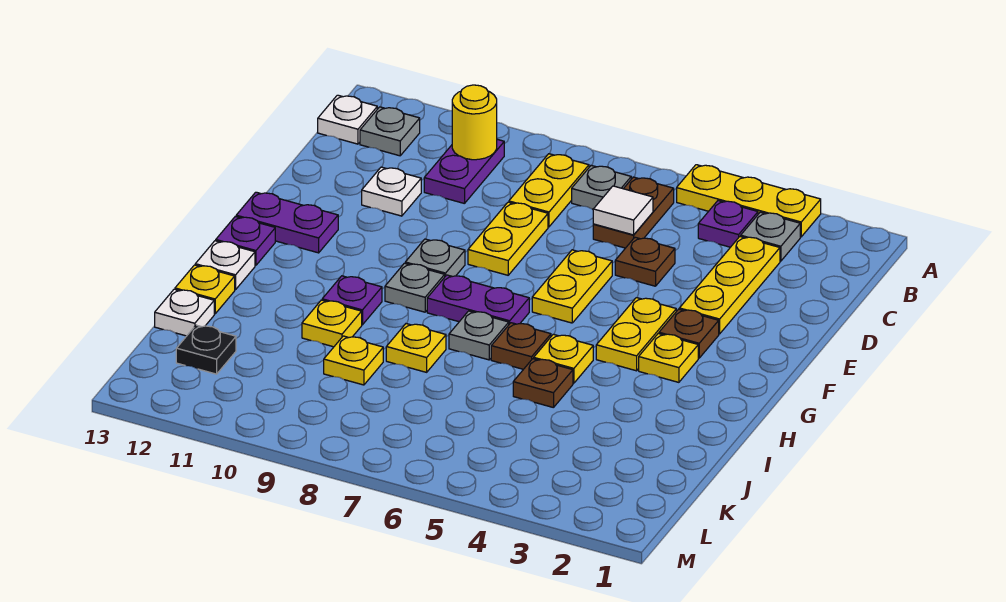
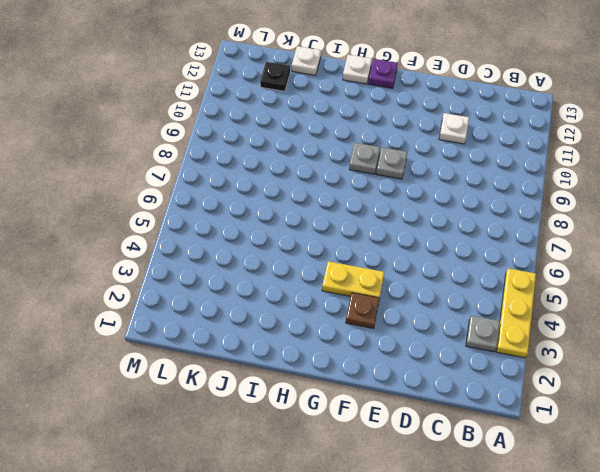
none -> purple plate B4 level 1
none -> brown plate B6:C6 level 1
none -> grey plate B7 level 1
none -> yellow plate B8:C8 level 1

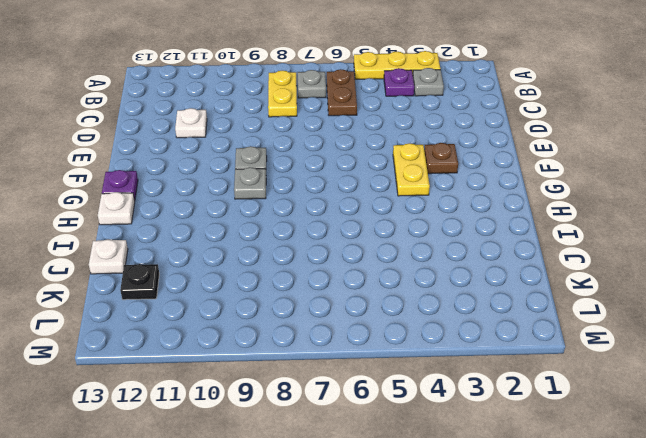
none -> purple plate B10:C10 level 1
none -> grey plate B12 level 1
none -> white plate B13 level 1
none -> yellow plate C3:E3 level 1

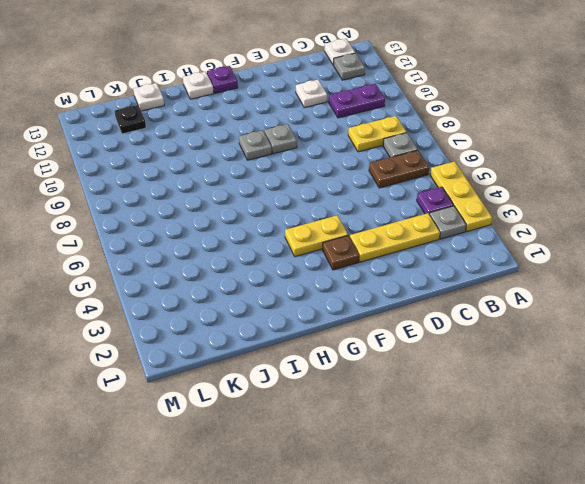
none -> brown plate D5 level 1
none -> yellow plate D8:E8 level 1
none -> yellow plate E6:F6 level 1
none -> purple plate F12:F13 level 1

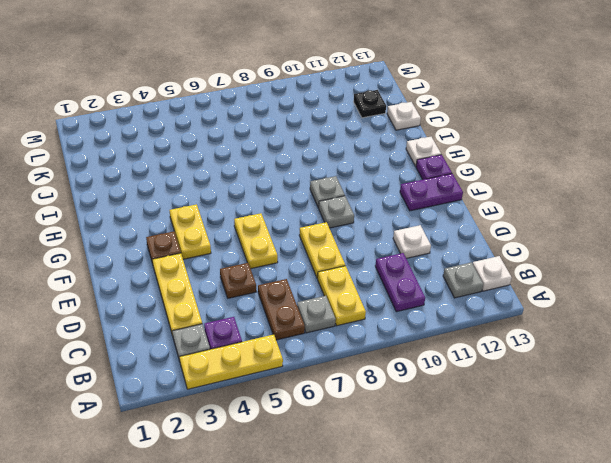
none -> yellow plate G3 level 1
none -> purple plate G7:G8 level 1
none -> yellow plate H5 level 1
none -> brown plate H6 level 1

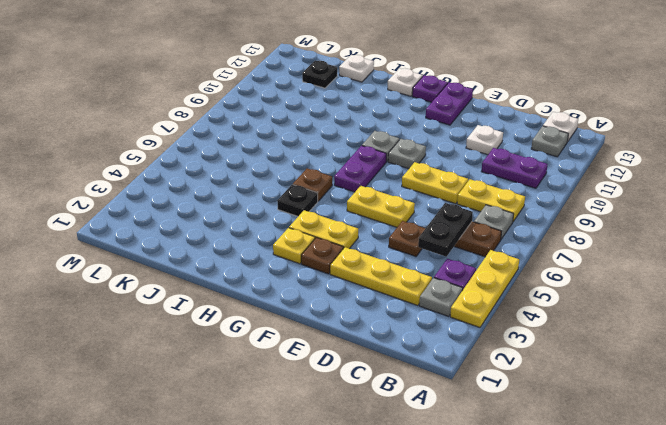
black plate C5:C6 level 2 -> white tile C6 level 2
black plate H5 level 1 -> yellow plate H5 level 1
none -> grey plate H7 level 1
none -> purple plate H10 level 1
none -> brown plate I5 level 1
none -> yellow plate I8 level 1

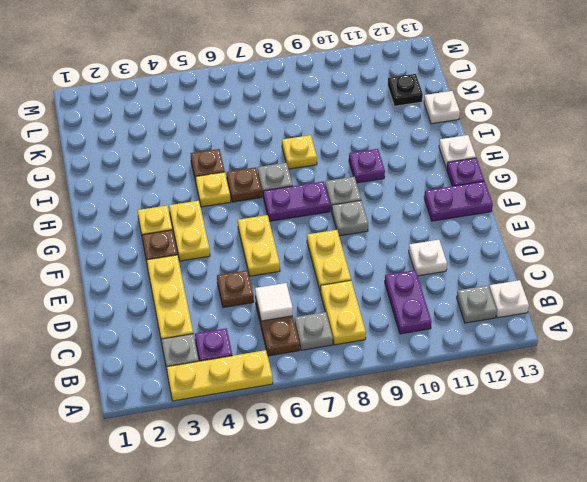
none -> yellow plate I10 level 1
none -> yellow plate I13 level 1
none -> yellow plate J9 level 1
none -> yellow round brick B10 level 2

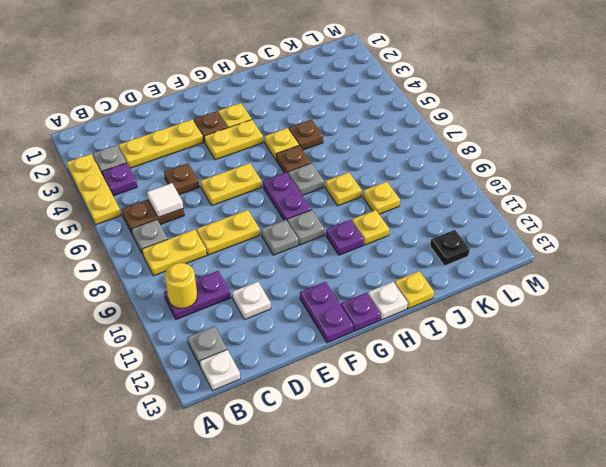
none -> white plate J13 level 1

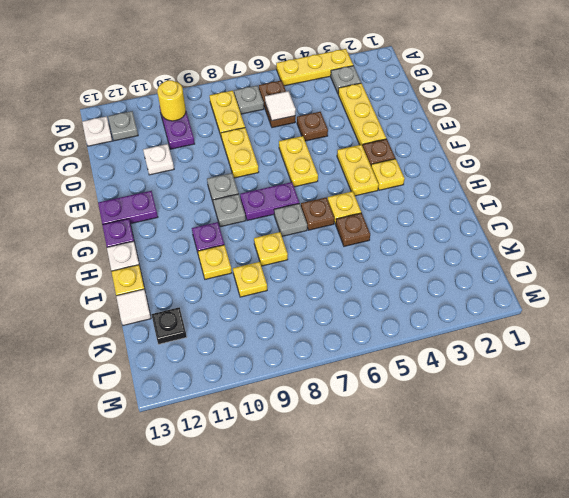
white tile J13 level 1 -> white plate J13 level 1
none -> purple plate B4 level 1

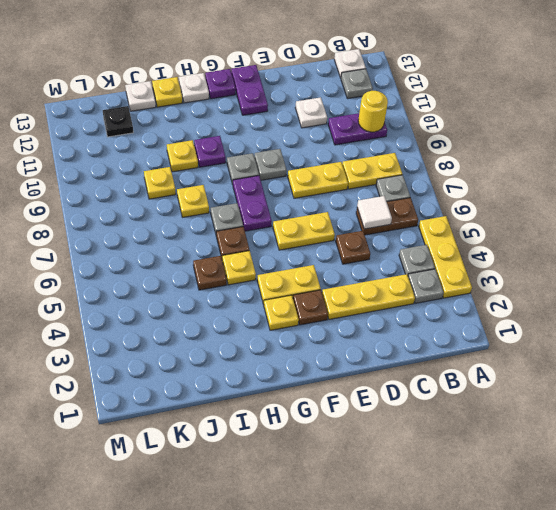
grey plate B4 level 1 -> purple plate B4 level 1

